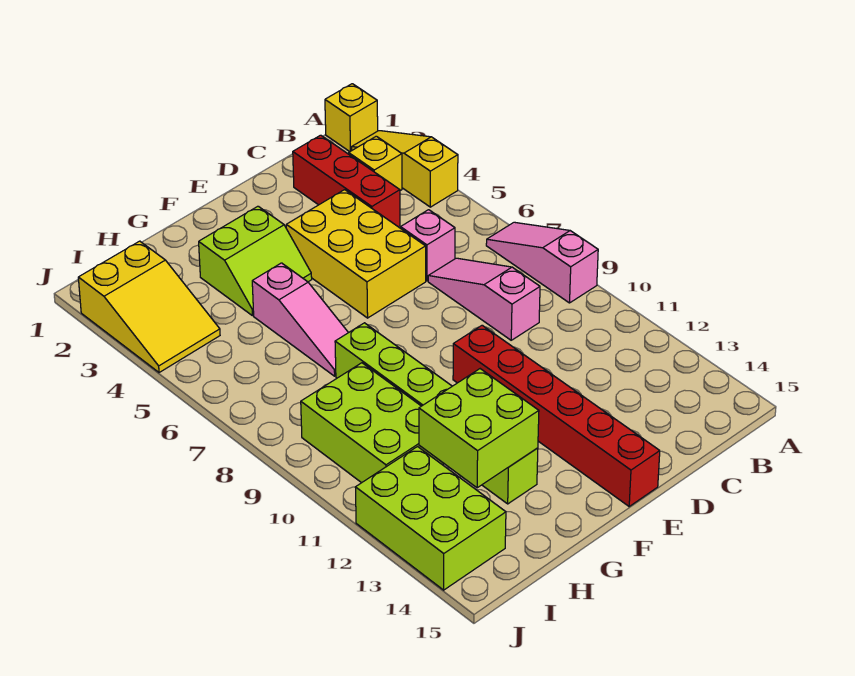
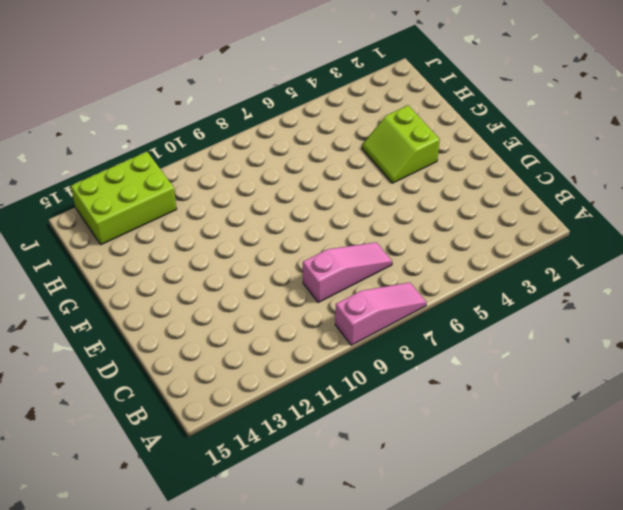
none -> yellow brick A1 level 1
none -> yellow slope A2:A4 level 1 top 4
none -> yellow brick B3 level 1

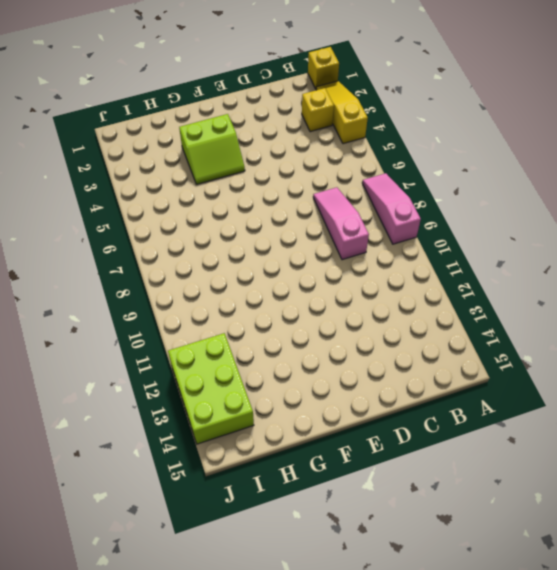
none -> red brick C2:C4 level 1
none -> pink brick C6 level 1
none -> yellow brick D4:E6 level 1

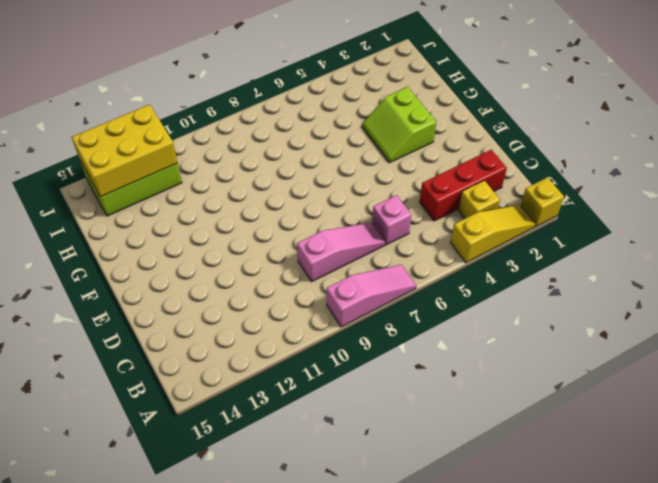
yellow brick I12:J14 level 2 -> yellow brick D4:E6 level 1
none -> red brick E10:E15 level 1
none -> pink slope G5:G7 level 1 top 5
none -> lime brick G8:G13 level 1

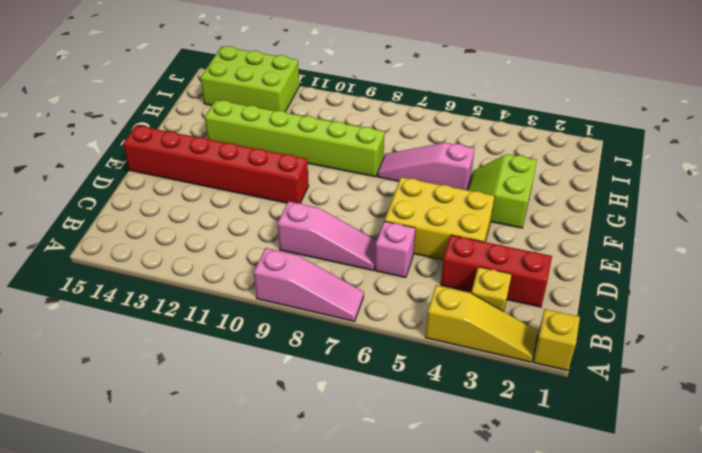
none -> lime brick H9:I11 level 1
none -> yellow slope I2:J4 level 1 top 2
none -> lime brick G12:H13 level 2

